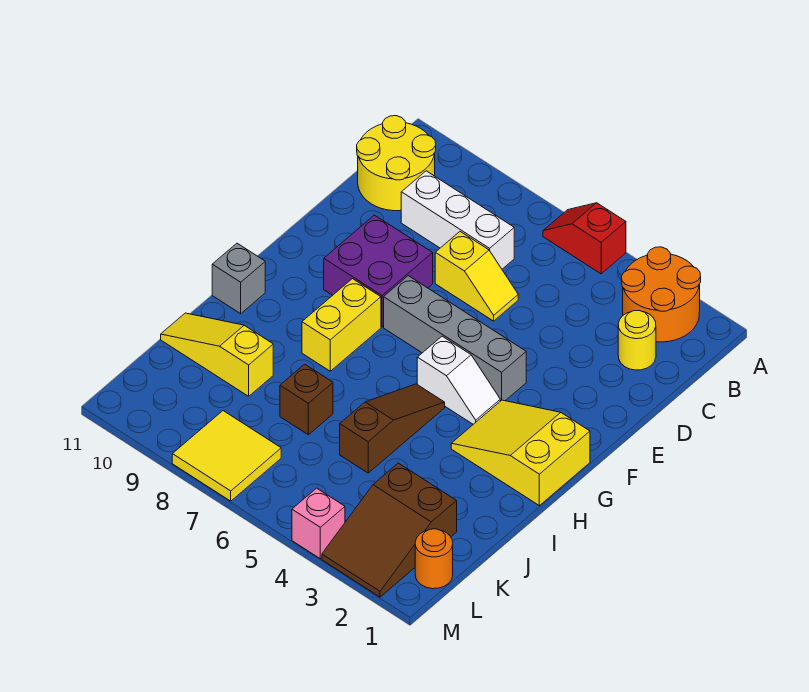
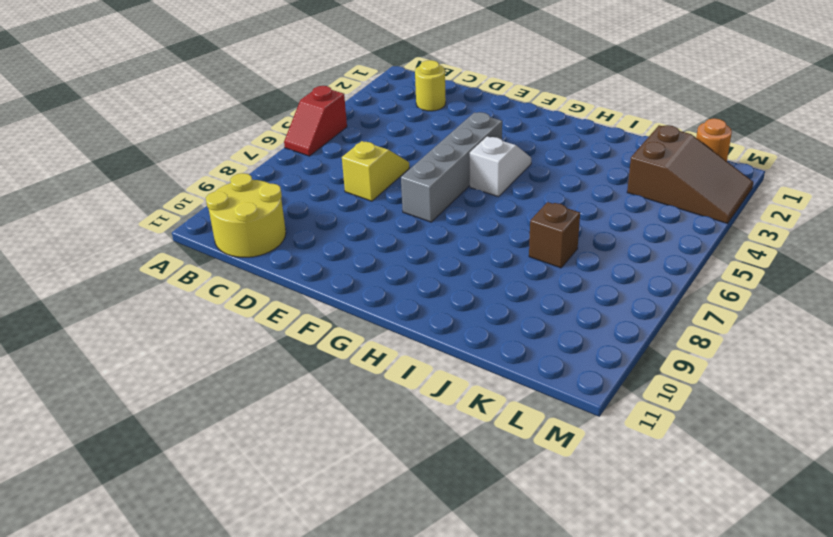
none -> orange round brick A2:B3 level 1
none -> white brick C7:C9 level 1
none -> purple brick E8:F9 level 1

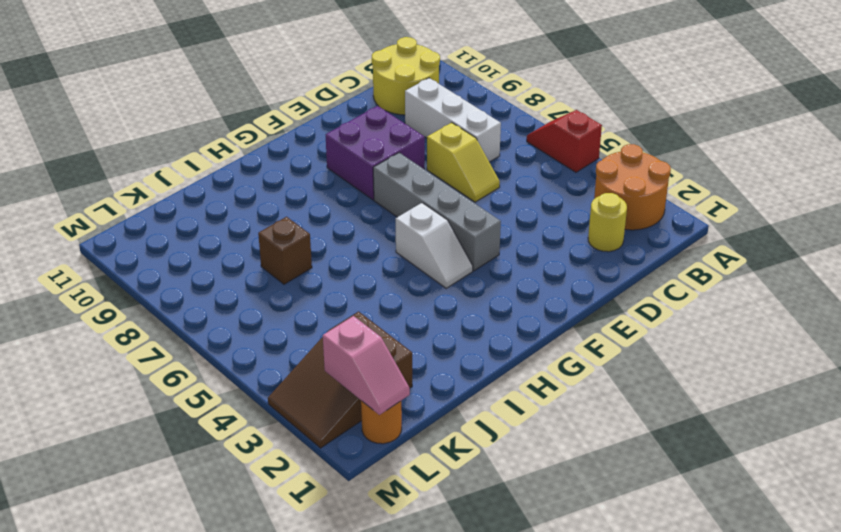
pink slope L1:L2 level 2 top 2 -> none
none -> yellow slope G1:H3 level 1 top 1
none -> yellow brick G8:H8 level 1
none -> brown slope H5:J5 level 1 top J

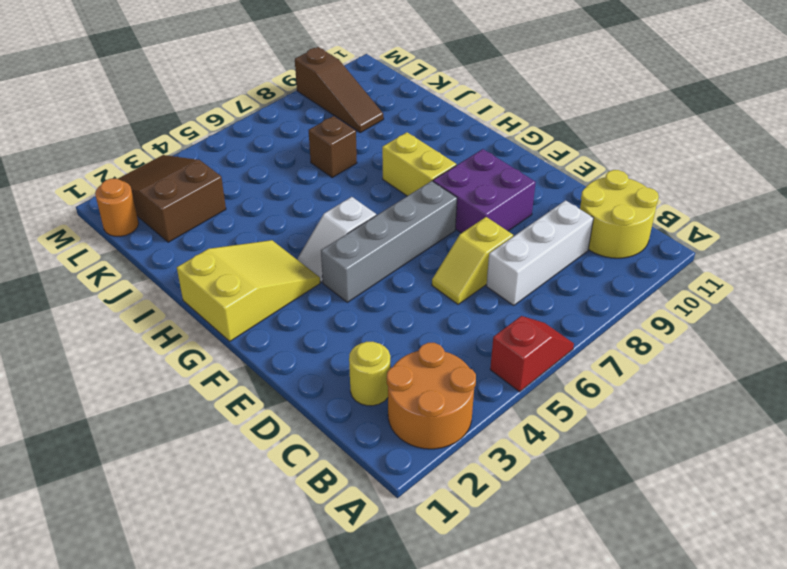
brown slope K9:M9 level 1 top M -> brown slope H5:J5 level 1 top J
none -> grey brick H11 level 1
none -> yellow slope J9:J11 level 1 top 9
none -> yellow tile L7:M8 level 1

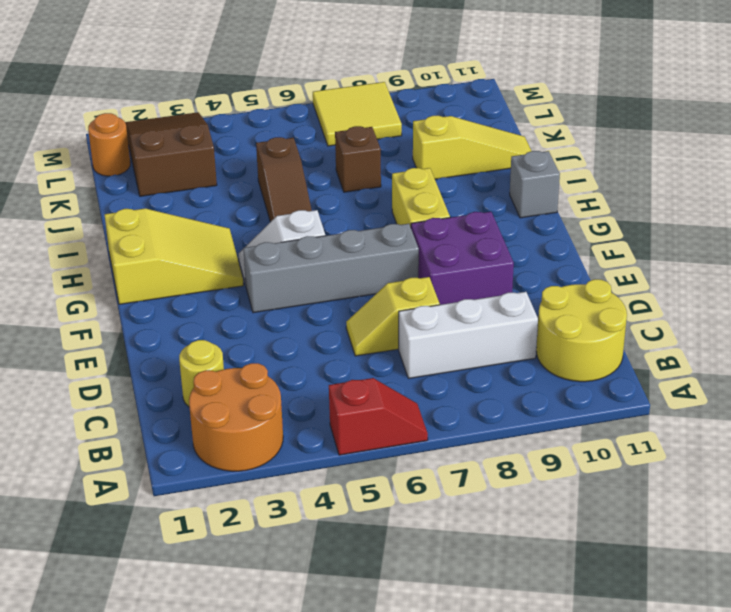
none -> pink brick M4 level 1

